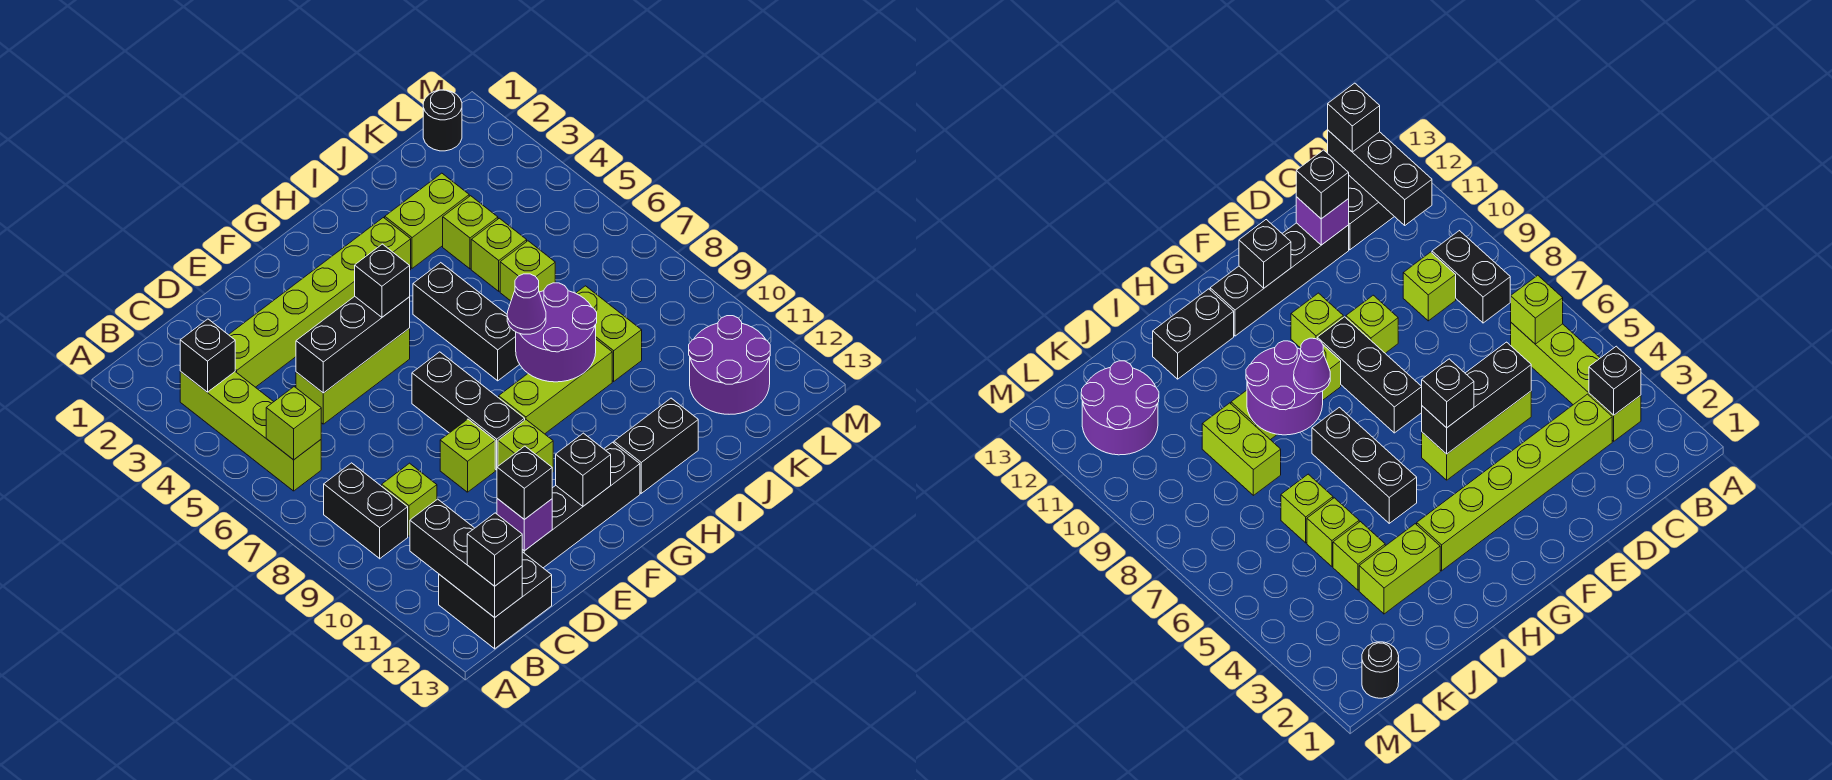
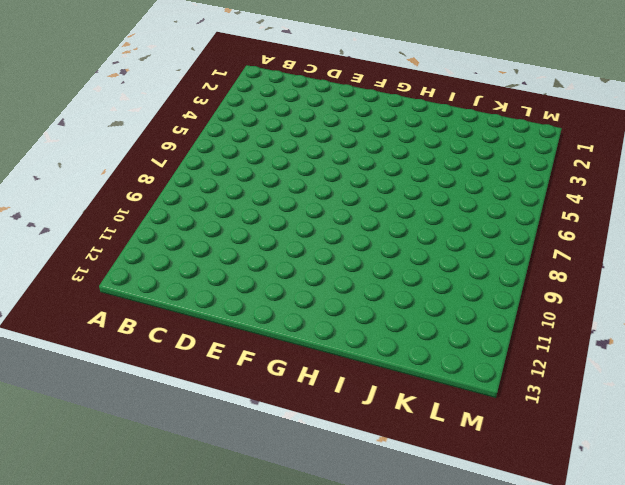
none -> lime brick B3:B6 level 1
none -> black brick B8:B9 level 1
none -> black brick B12:C13 level 1
none -> lime brick C3:H3 level 1

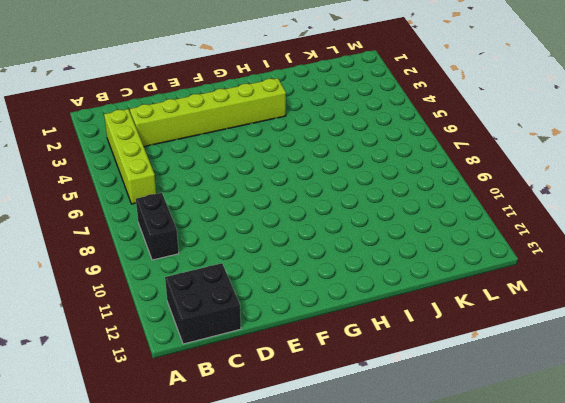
none -> lime brick C9 level 1
none -> lime brick D5:F5 level 1
none -> black brick D12:G12 level 1
none -> lime brick E9 level 1

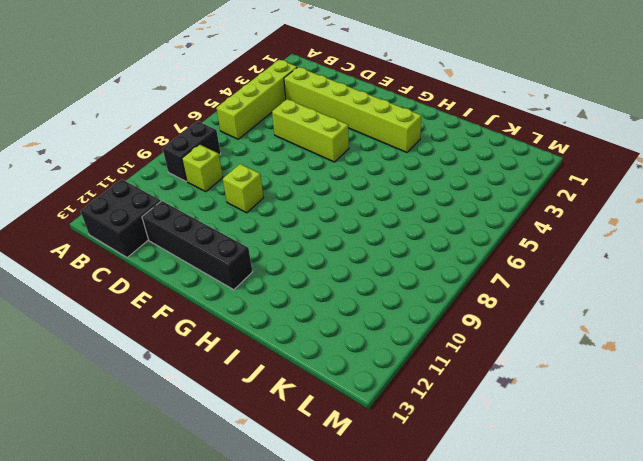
none -> black brick F7:F9 level 1
none -> lime brick F10 level 1
none -> lime brick G9:I9 level 1
none -> black brick H5:H7 level 1

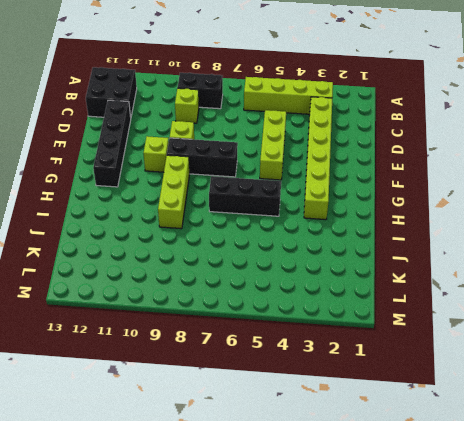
none -> black brick H12:I12 level 1
none -> lime brick I3:J3 level 1
none -> lime brick J4 level 1
none -> lime brick J5 level 1

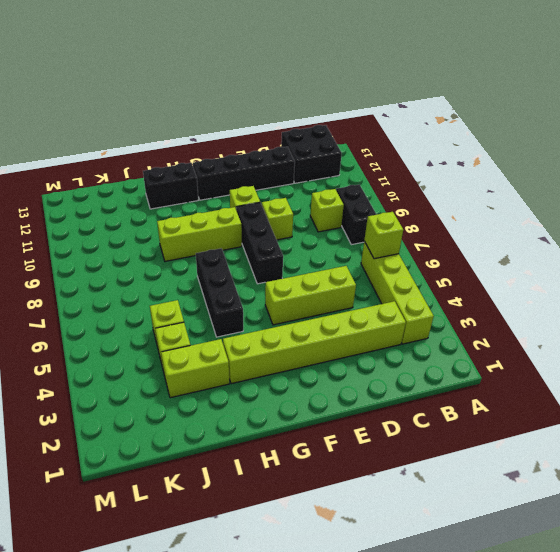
none -> lime brick J6 level 1
none -> lime brick J8:J9 level 1
none -> purple round brick K11:L12 level 1
none -> black round brick L1 level 1

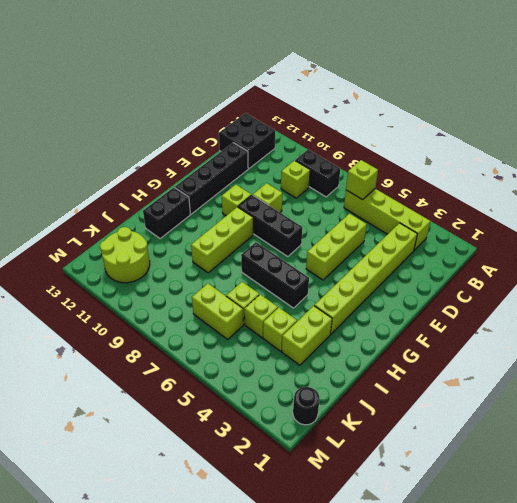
lime brick K6:K7 level 1 -> lime brick J8:J9 level 1
lime round brick K11:L12 level 1 -> purple round brick K11:L12 level 1
none -> black brick B3 level 2
none -> black brick B11:B13 level 2
none -> black brick D5:F5 level 2
none -> purple brick D12 level 2

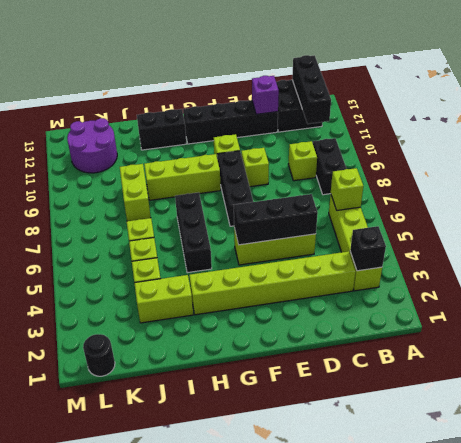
none -> black brick F12 level 2
none -> purple round brick H8:I9 level 2
none -> black brick B13 level 3
none -> black brick D12 level 3

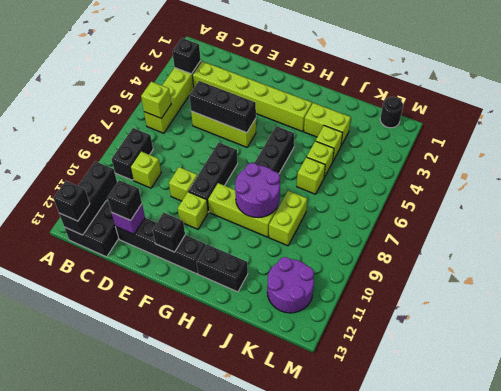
none -> black brick F5 level 3
none -> purple cone H8 level 3

